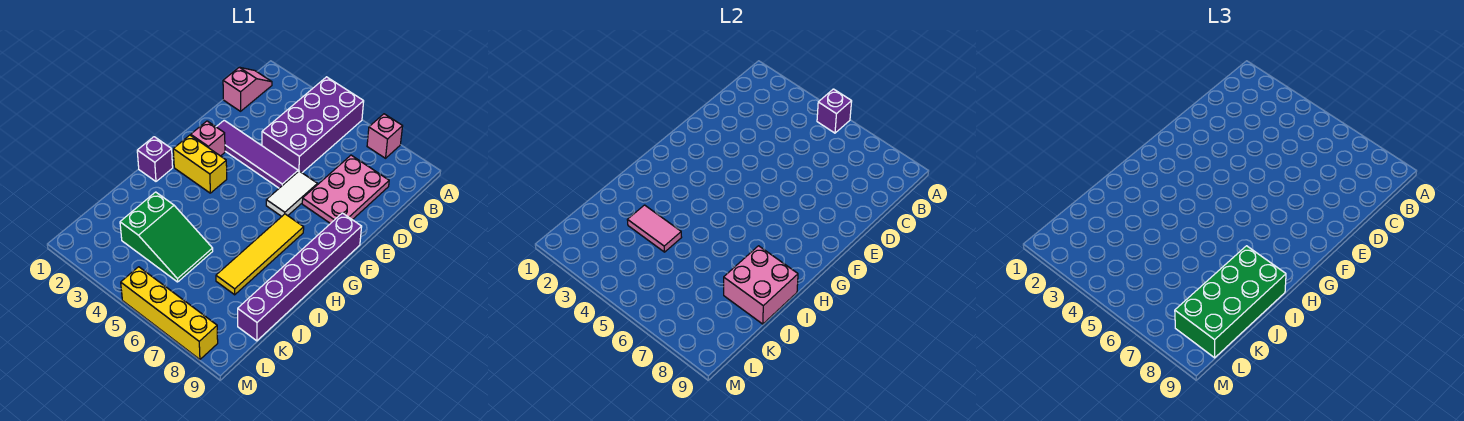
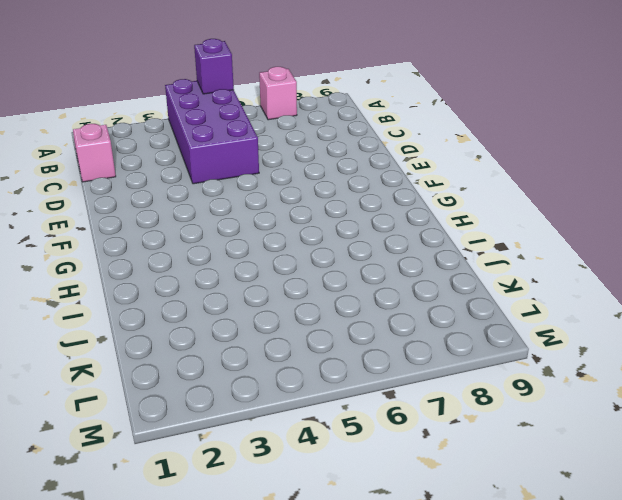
none -> pink plate C7:E8 level 1
none -> purple tile E2:E5 level 1
none -> white tile E6:F6 level 1

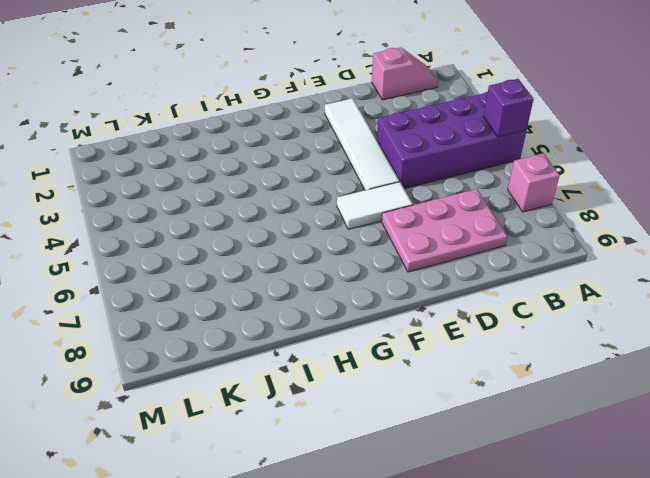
white tile E2:E5 level 1 -> purple tile E2:E5 level 1
none -> pink brick F2 level 1
none -> purple brick F9:K9 level 1
none -> yellow brick G2:G3 level 1

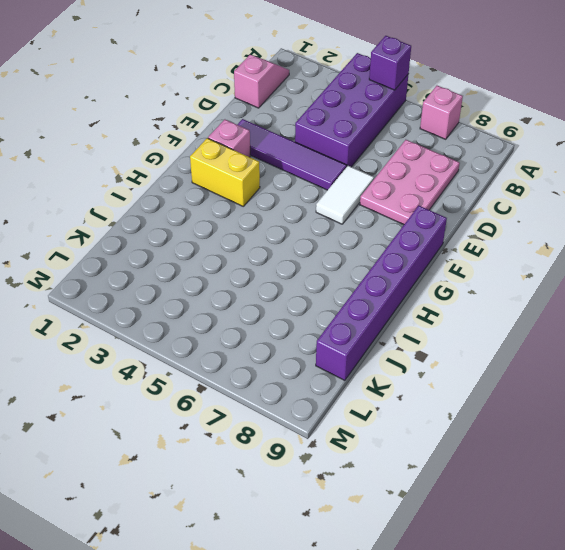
none -> yellow tile G7:J7 level 1
none -> purple brick H1 level 1
none -> green slope J3:K5 level 1 top 3

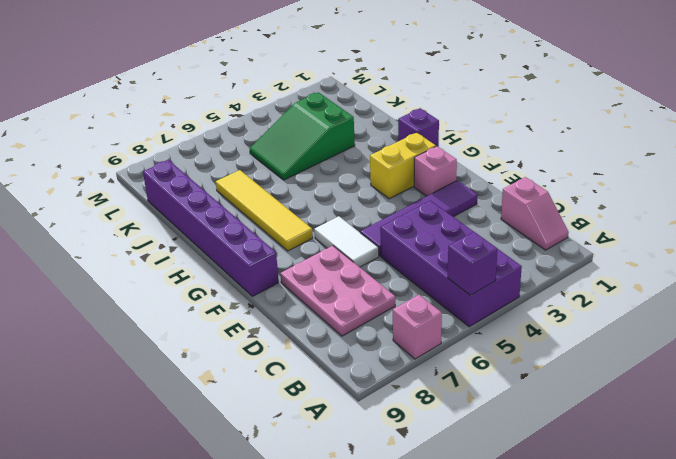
none -> yellow brick M5:M8 level 1
none -> pink brick I8:J9 level 2
none -> pink tile J3:J4 level 2

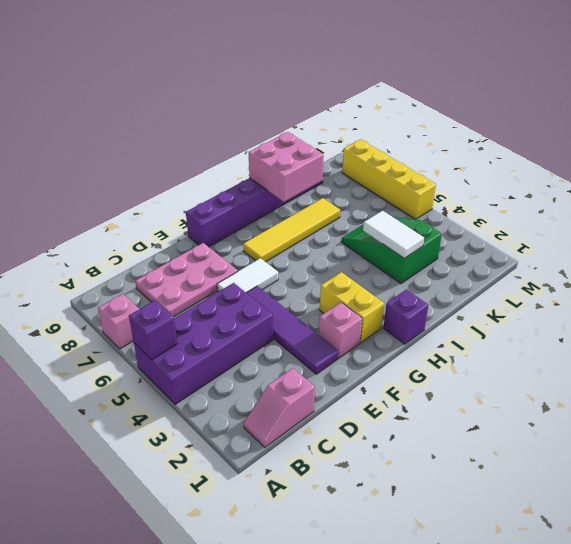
white tile J3:J4 level 2 -> pink tile J3:J4 level 2
none -> green brick I8:L9 level 3

